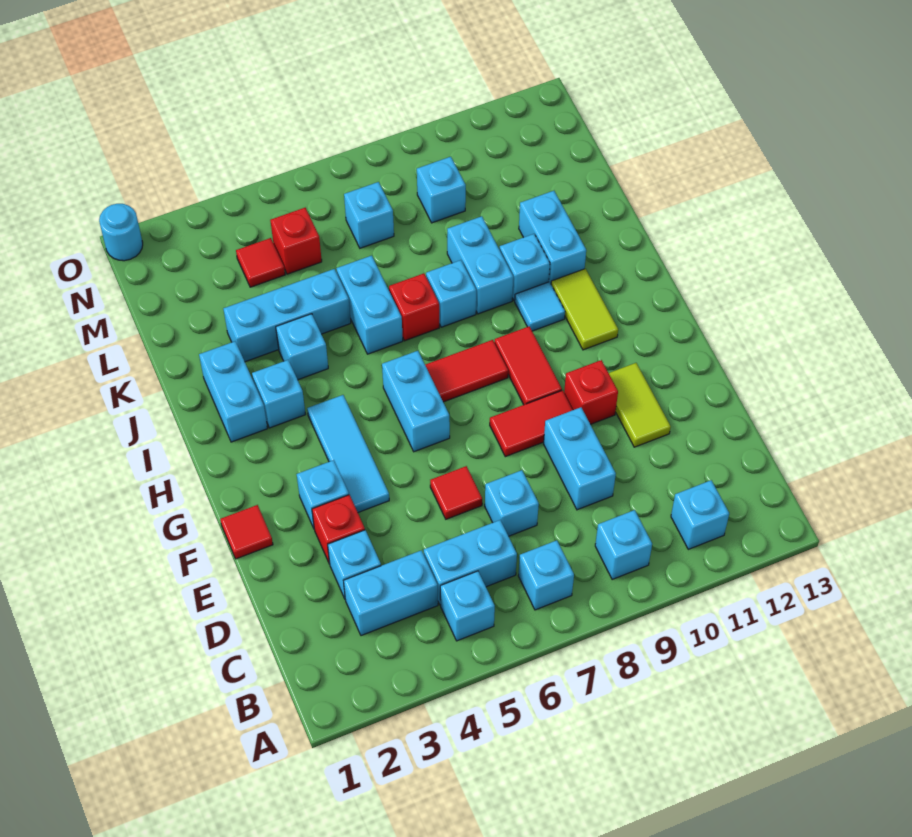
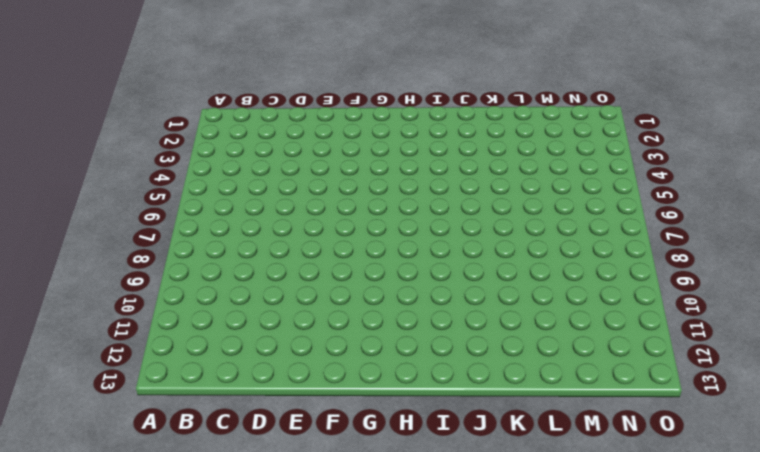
none -> cyan brick B5 level 1
none -> cyan brick B7 level 1
none -> cyan brick B9 level 1
none -> cyan brick B11 level 1

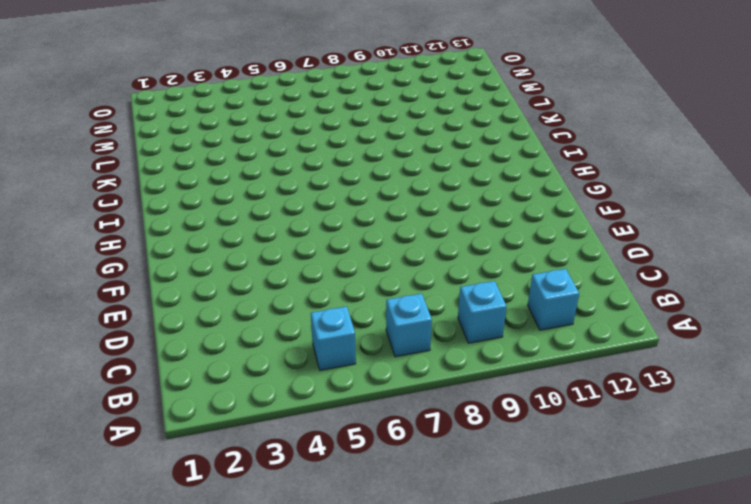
none -> cyan brick C3:C4 level 1
none -> cyan brick C5:C6 level 1
none -> cyan brick D3 level 1
none -> cyan brick D7 level 1

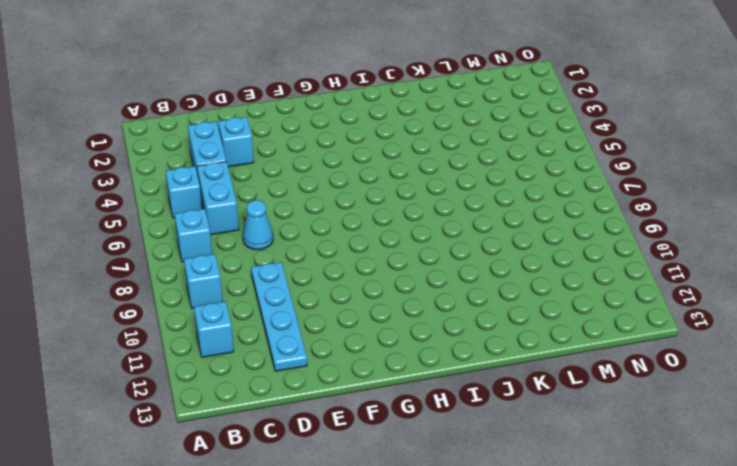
cyan cone D7 level 1 -> cyan brick D7 level 1
cyan plate D9:D12 level 1 -> cyan brick D9:E9 level 1
none -> red brick E3 level 1
none -> red tile E6 level 1
none -> lime tile E11:F11 level 1
none -> red tile F1 level 1

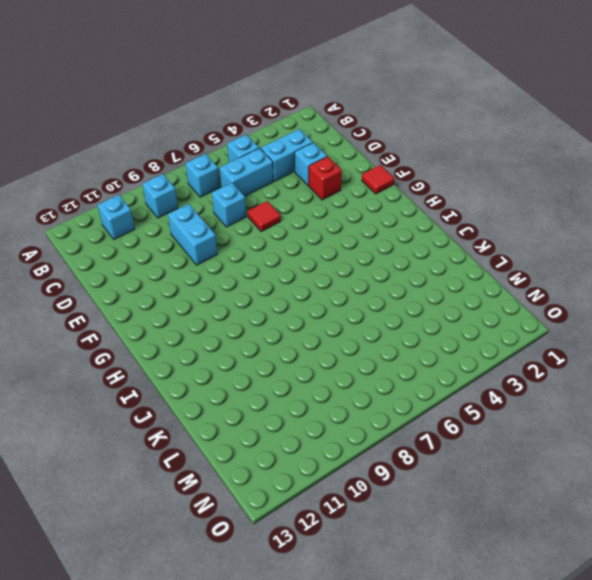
none -> lime tile E11:F11 level 1
none -> cyan brick F3 level 1
none -> cyan tile F4:H4 level 1
none -> red tile F8:F9 level 1

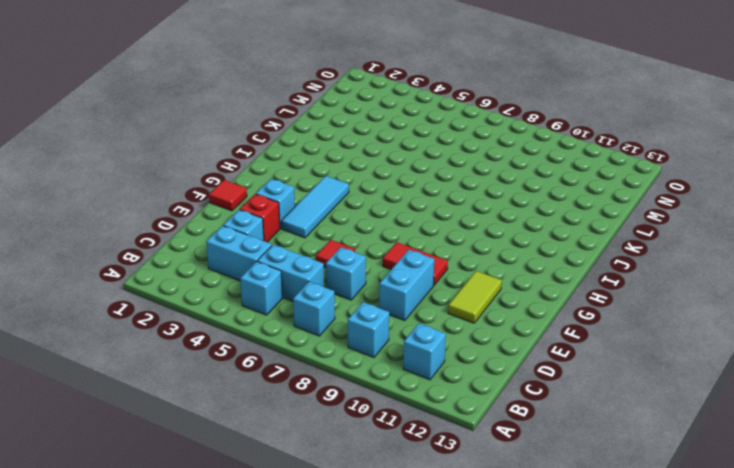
none -> red brick F10 level 1
none -> cyan brick G6:H6 level 1
none -> red tile G9:H9 level 1
none -> red tile H7:H8 level 1

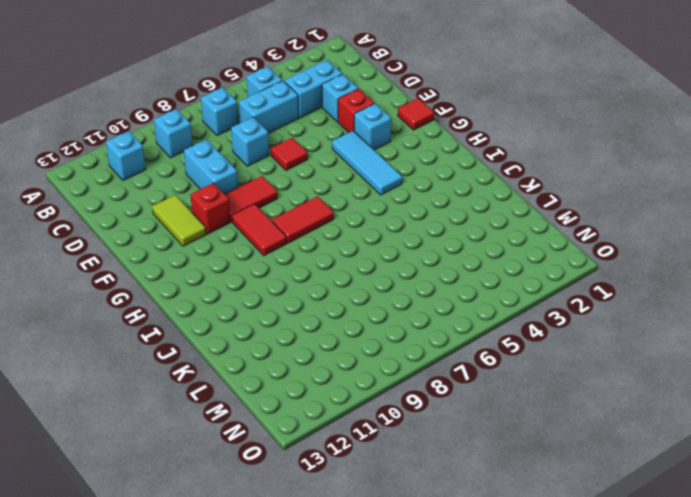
none -> cyan brick G6:H6 level 1
none -> lime tile H11:I11 level 1
none -> cyan brick I2:J2 level 1
none -> cyan brick I3 level 1

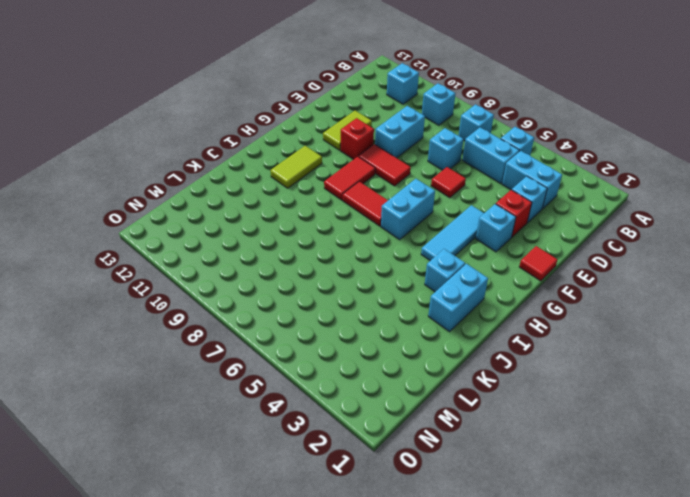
none -> cyan tile I10 level 1
none -> cyan brick J4 level 1
none -> cyan brick J6:K6 level 1
none -> red brick J7 level 1

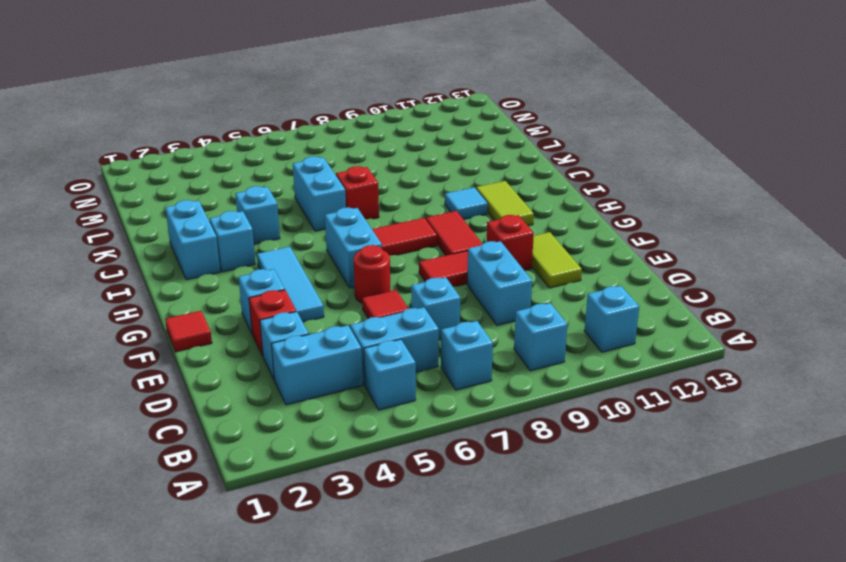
red round brick F6 level 1 -> none
none -> cyan brick J8 level 1
none -> cyan brick J9:K9 level 1
none -> cyan brick J10 level 1
none -> cyan brick J11:K11 level 1

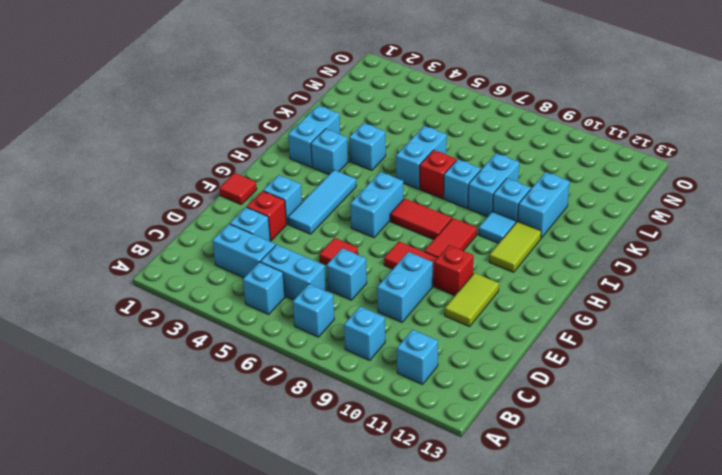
none -> cyan brick K3:K5 level 1
none -> red tile M4 level 1
none -> red brick M5 level 1
none -> cyan brick M7 level 1

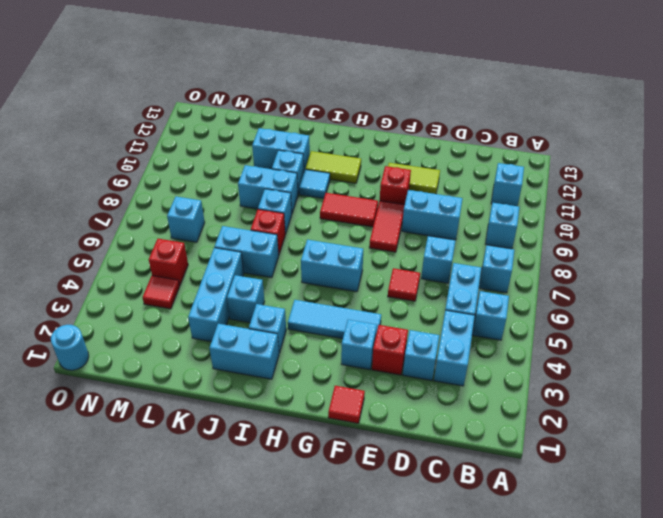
none -> red tile H7:H8 level 1
none -> cyan brick M9 level 1

